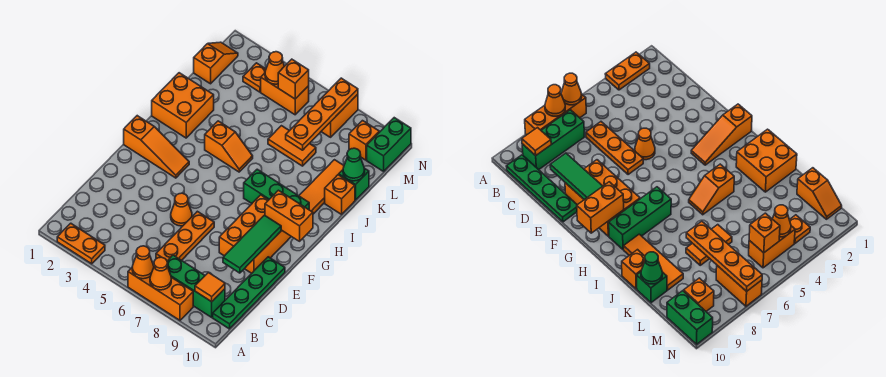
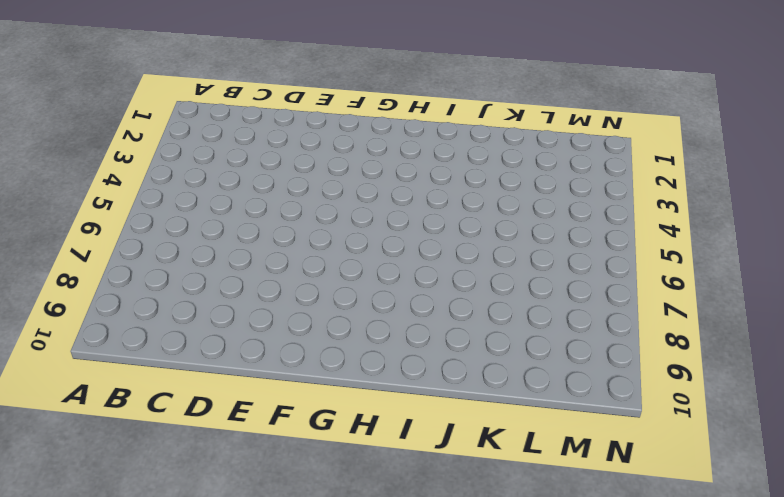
none -> orange plate A2:A3 level 1
none -> orange brick A6:A8 level 1
none -> green brick B7:B9 level 1
none -> green plate B10:E10 level 1

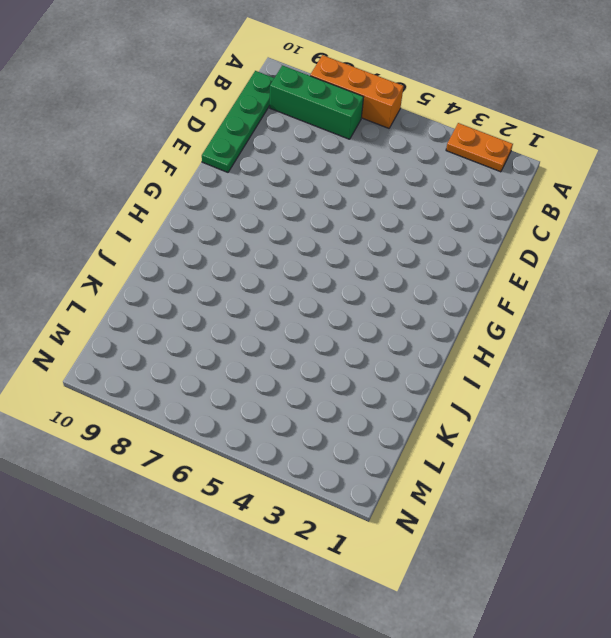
none -> orange plate C6:E6 level 1
none -> orange cone E5 level 1
none -> orange brick E8:G9 level 1
none -> orange slope G1:G3 level 1 top 1

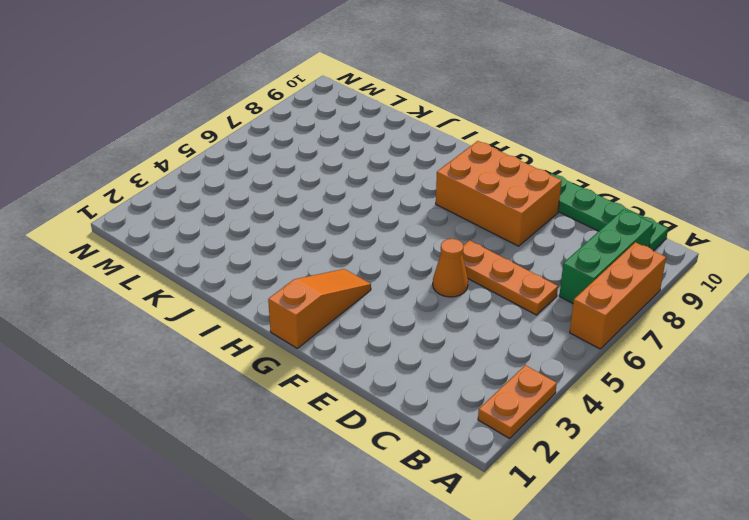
none -> green brick H7:H9 level 1
none -> orange brick I1:J2 level 1
none -> orange slope I4:I5 level 1 top 4
none -> orange tile I9:K9 level 1

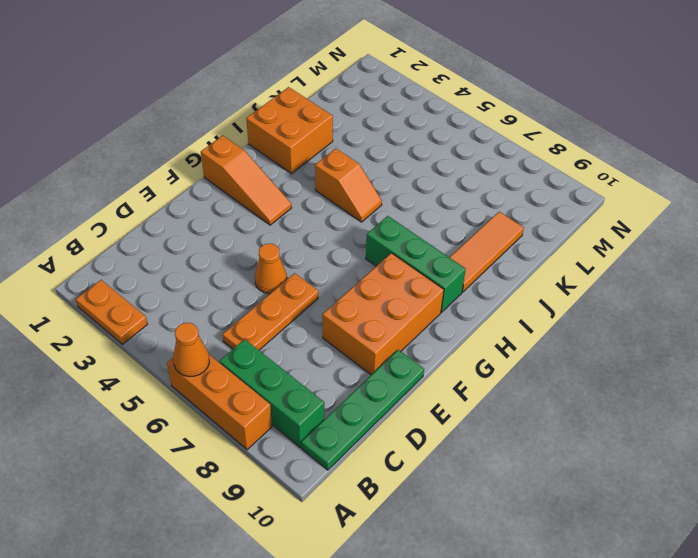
none -> orange brick J10 level 1
none -> orange tile K6:K7 level 1
none -> green brick K10 level 1
none -> orange slope L1:M1 level 1 top L

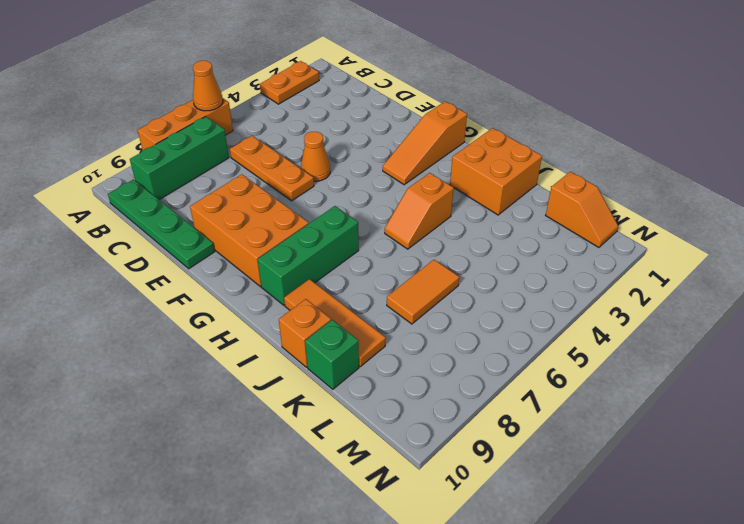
none -> orange plate M3 level 1
none -> orange brick M4:M5 level 1
none -> orange brick M7:N7 level 1
none -> orange brick M9 level 1

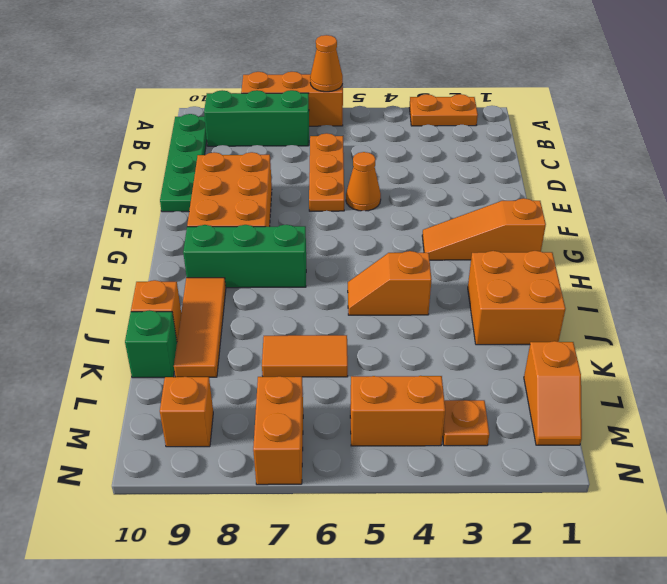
none -> green brick M10:N10 level 1
none -> orange cone A7 level 2
none -> orange tile B9 level 2
none -> green tile D9:F9 level 2

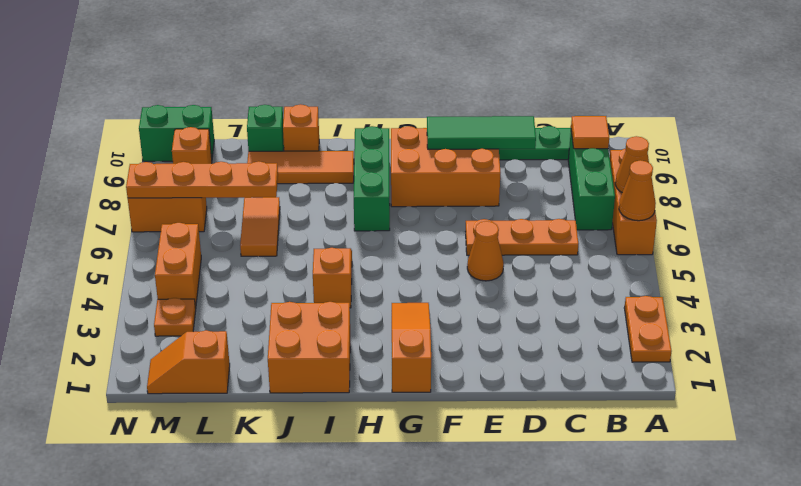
none -> orange brick G9:G10 level 2
none -> green cone K10 level 2
none -> orange cone M4 level 2
none -> orange brick M5 level 2

